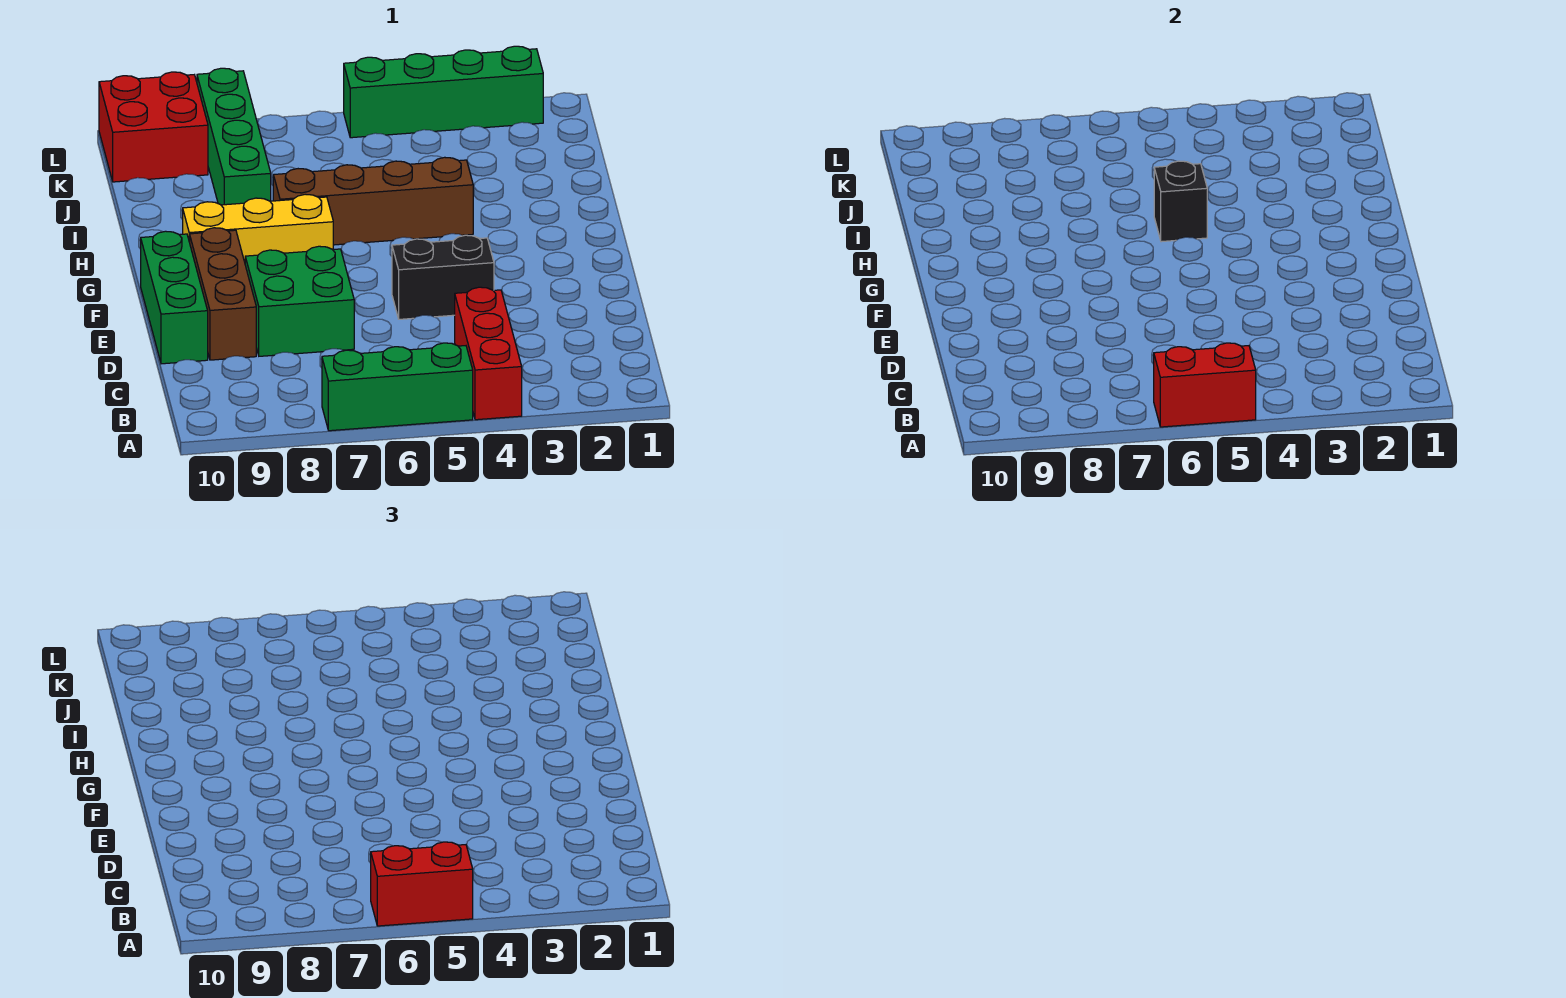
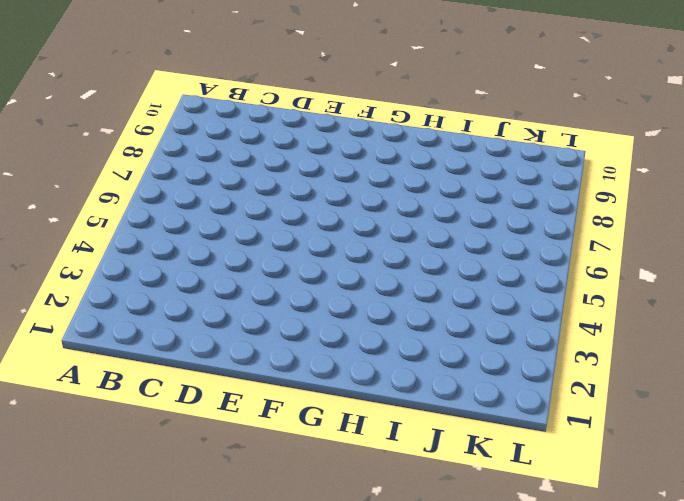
none -> red brick A4:C4 level 1
none -> green brick A5:A7 level 1
none -> green brick D7:E8 level 1

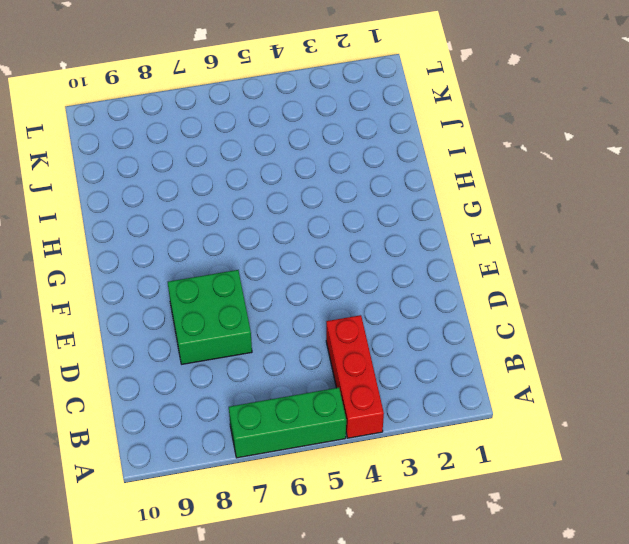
none -> brown brick D9:F9 level 1
none -> green brick D10:F10 level 1
none -> black brick E4:E5 level 1

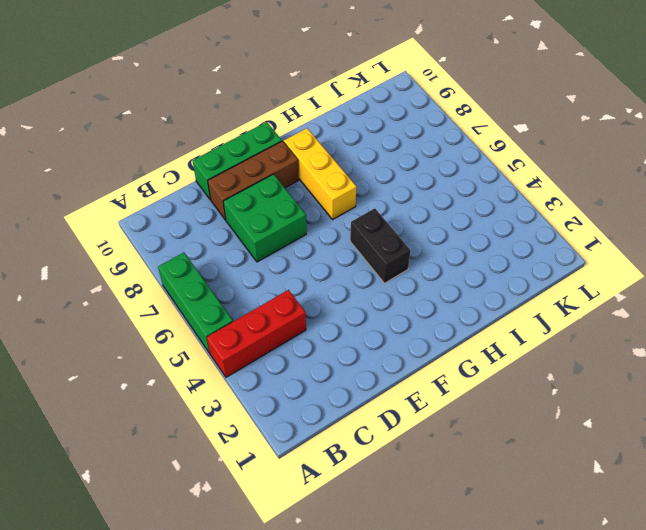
black brick G4:G5 level 1 -> black brick E4:E5 level 1
none -> brown brick H4:H7 level 1
none -> green brick I8:L8 level 1
none -> red brick K9:L10 level 1

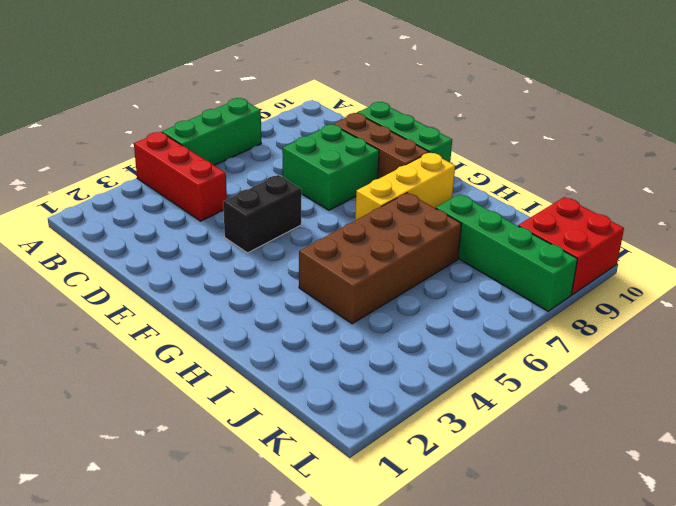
brown brick H4:I7 level 1 -> brown brick H4:H7 level 1
none -> green brick L2:L5 level 1
none -> red brick A5:A6 level 2
none -> black brick H5 level 2

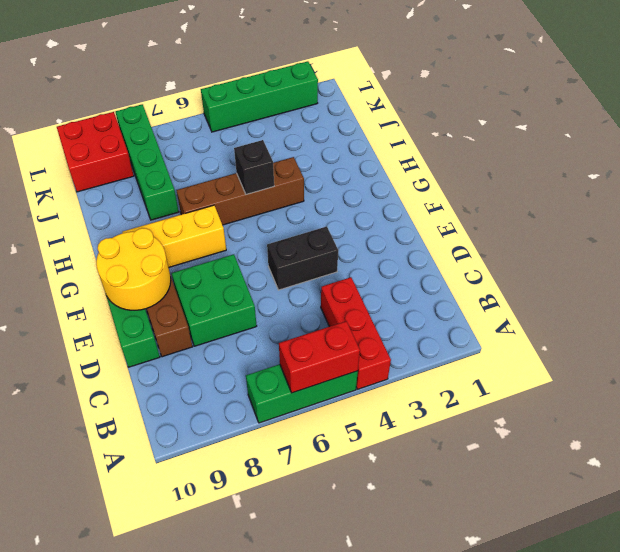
yellow round brick E9:F10 level 2 -> none
none -> red brick A5:A6 level 3

